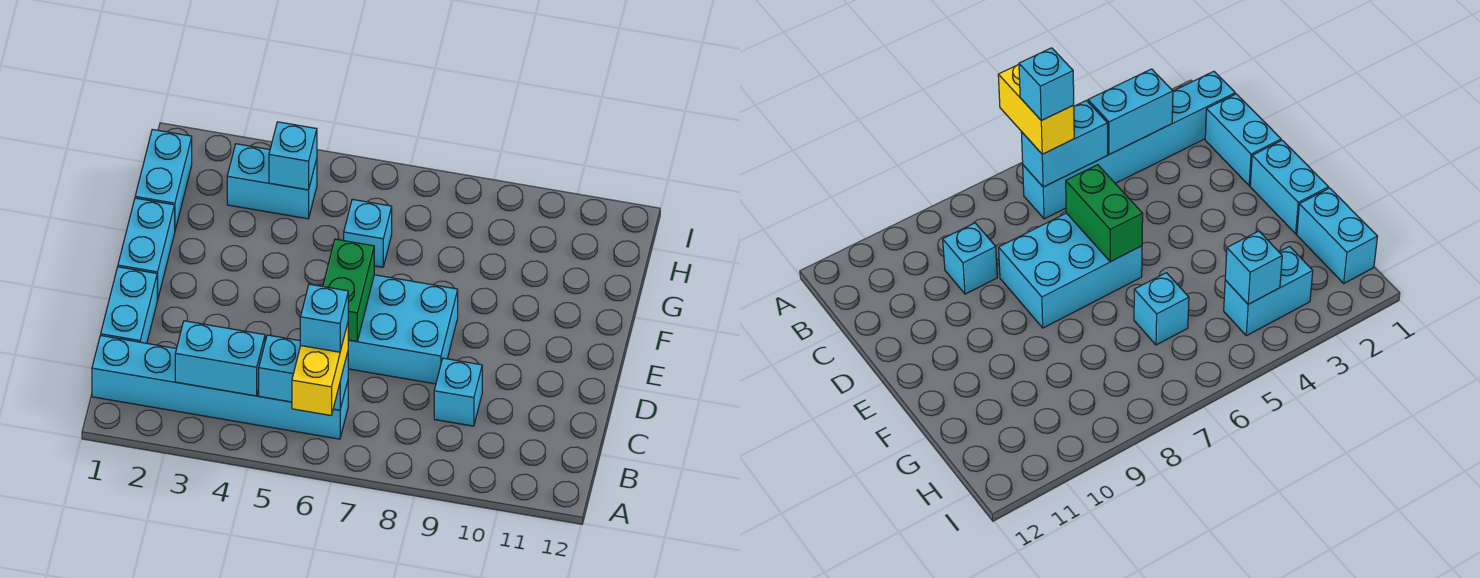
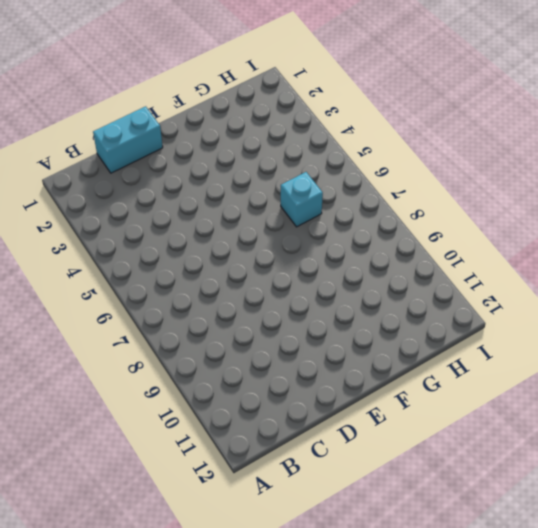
none -> cyan brick B1:B6 level 1
none -> cyan brick C9 level 1
none -> cyan brick D6:E8 level 1

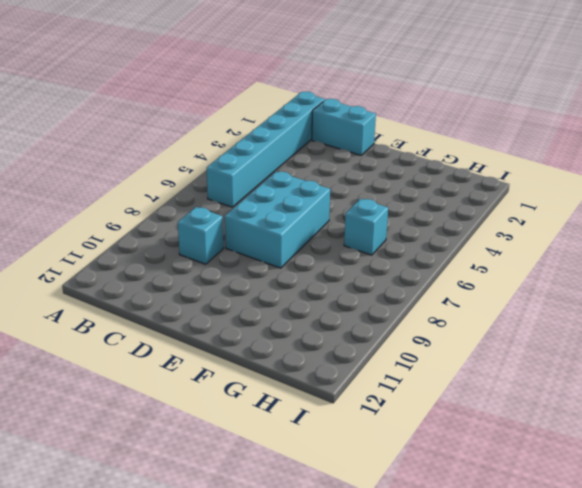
none -> cyan brick E1:F1 level 1
none -> cyan brick G1:H1 level 1
none -> cyan brick H3:H4 level 1

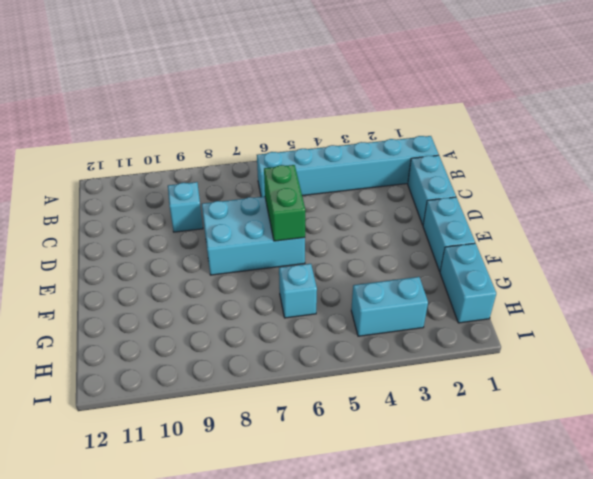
none -> cyan brick B3:B4 level 2
none -> cyan brick B5:B6 level 2
none -> cyan brick H4 level 2

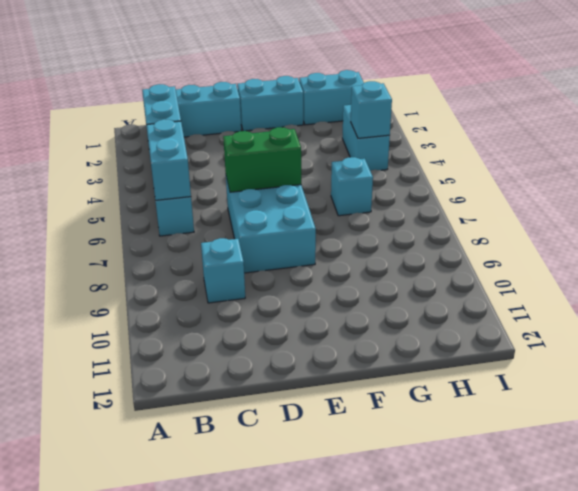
none -> yellow brick A6:B6 level 3
none -> cyan brick B6 level 4

